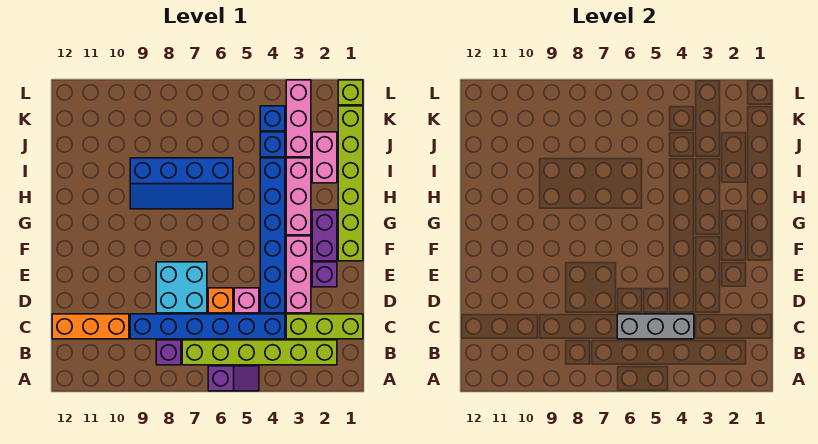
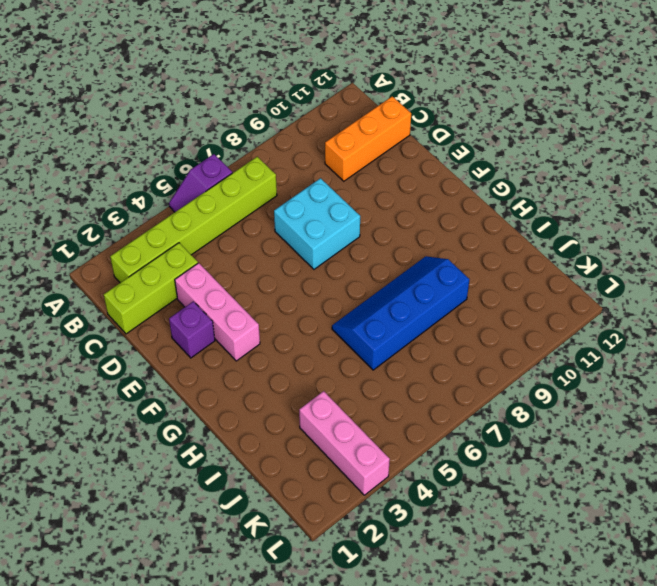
none -> purple brick B8 level 1
none -> blue brick C4:C9 level 1
none -> blue brick D4:I4 level 1

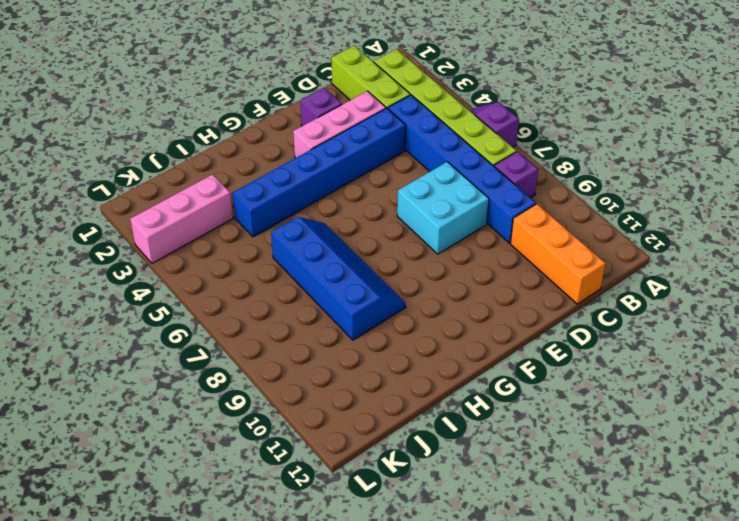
none -> pink brick D5 level 1
none -> orange brick D6 level 1
none -> lime brick F1:K1 level 1

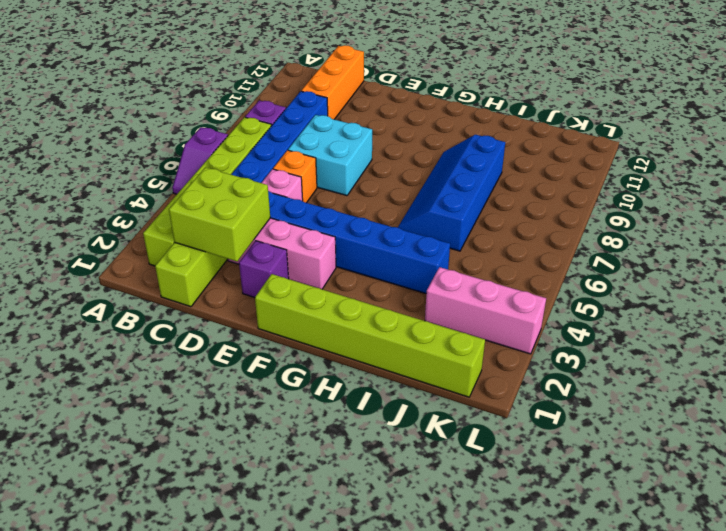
lime brick C2:D3 level 2 -> none
none -> purple brick F2:G2 level 1
none -> pink brick G3:I3 level 1
none -> pink brick I2:J2 level 1

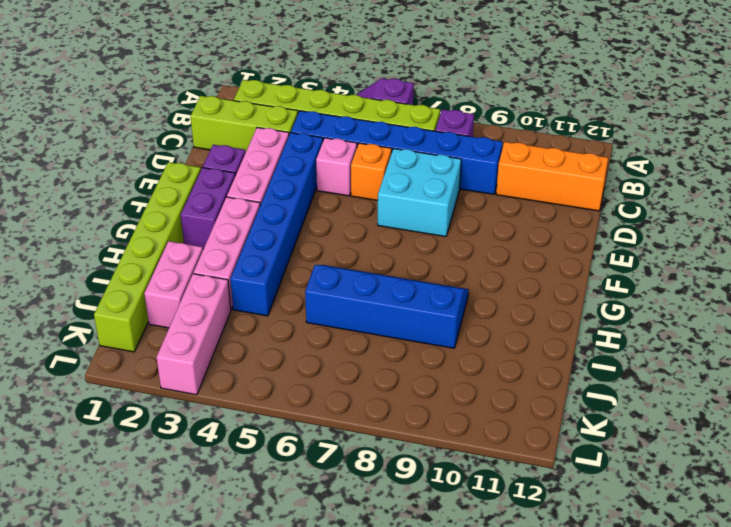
none -> blue brick J4 level 1
none -> blue brick K4 level 1
none -> lime brick L1 level 1

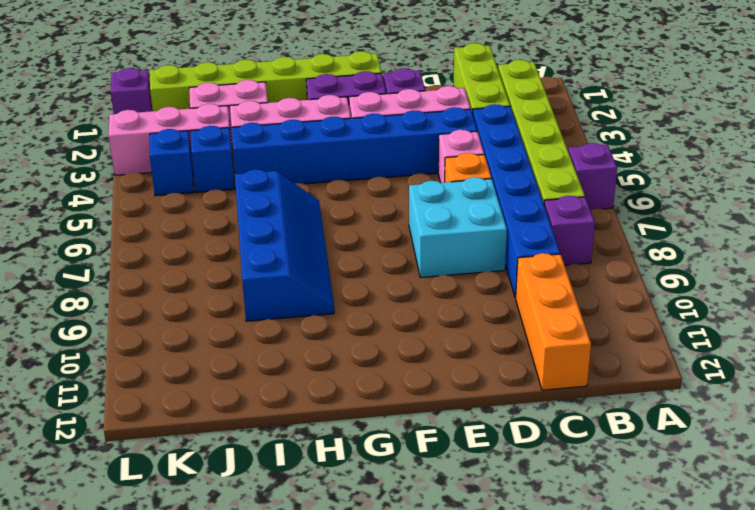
purple brick L1 level 1 -> lime brick L1 level 1
none -> grey brick C4:C6 level 2

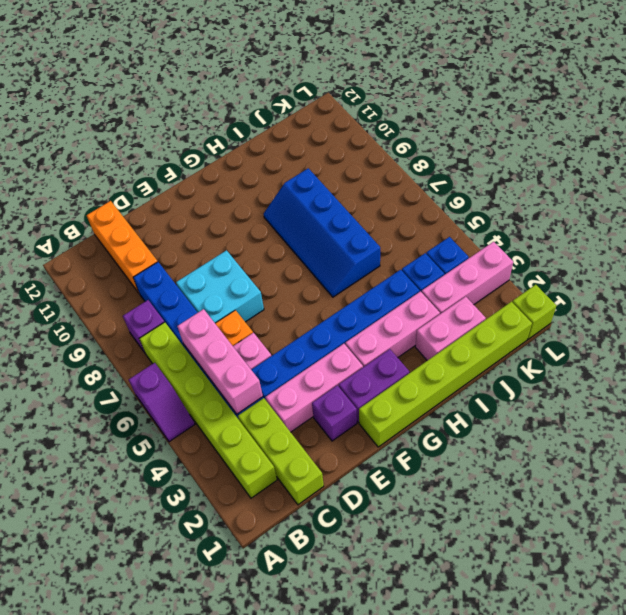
pink brick C4:C6 level 2 -> grey brick C4:C6 level 2

